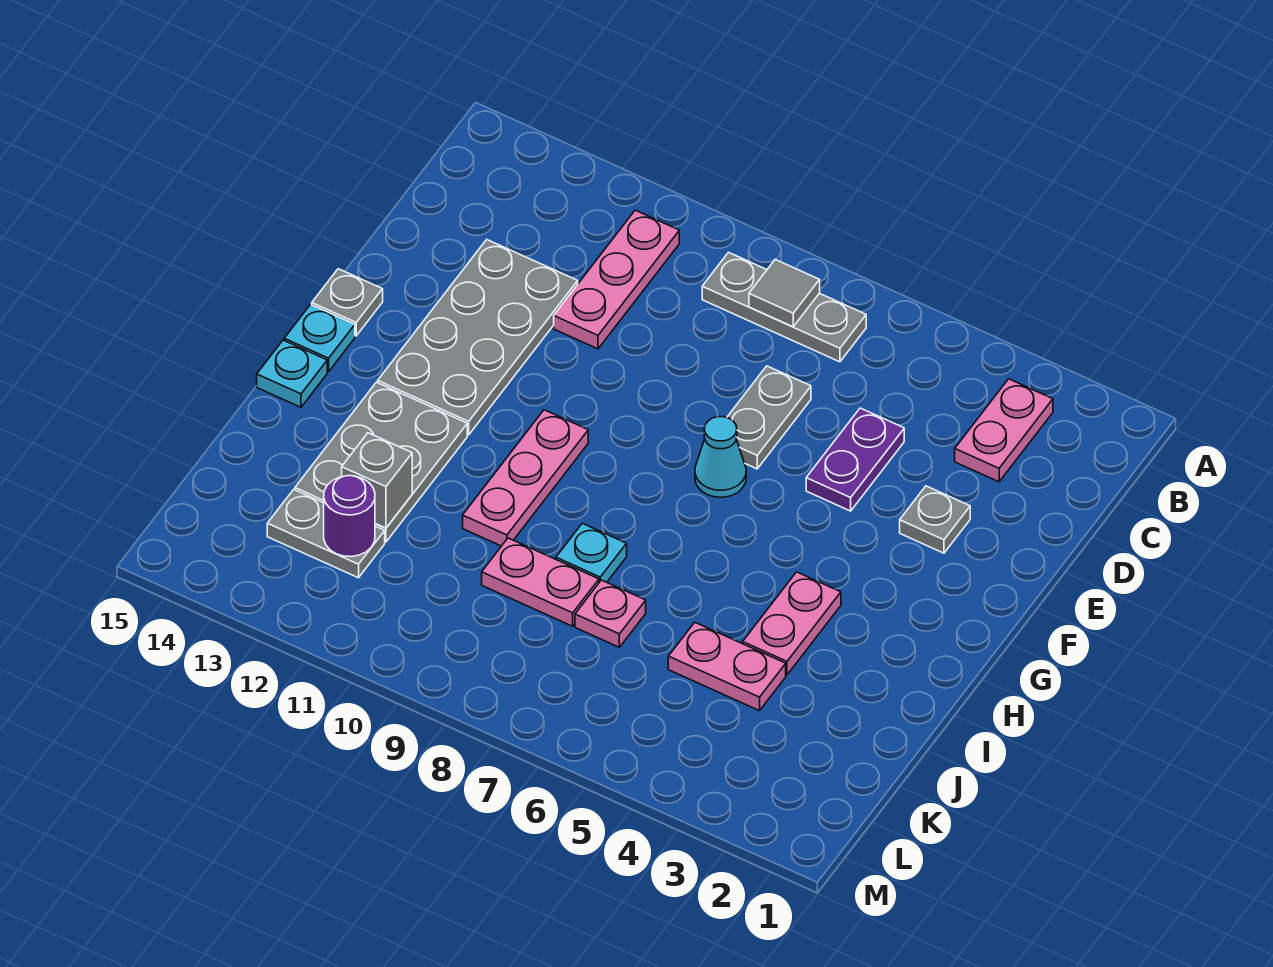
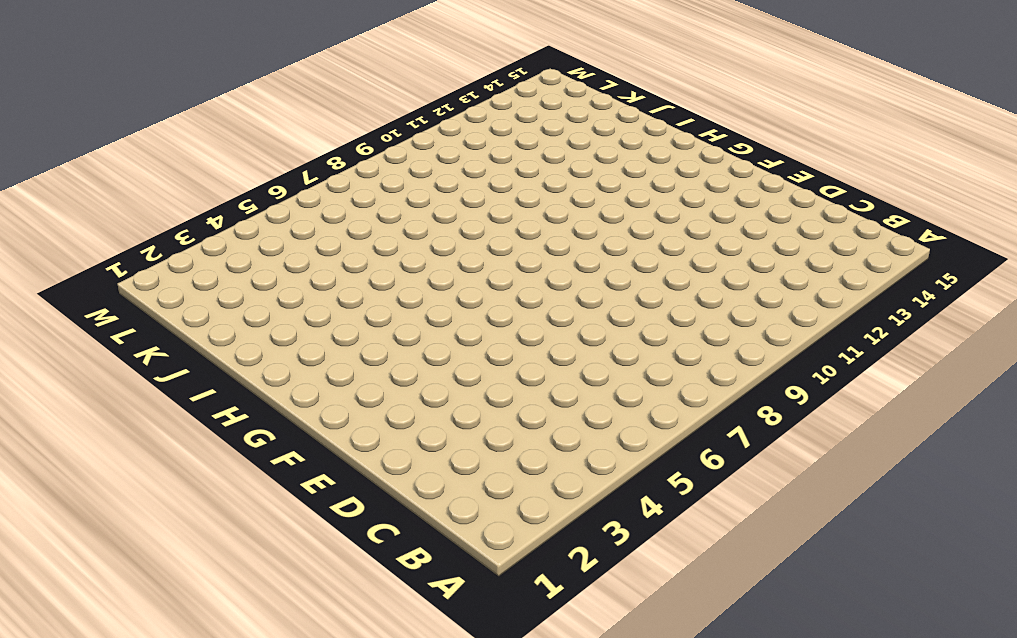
none -> pink plate B3:C3 level 1
none -> grey plate B7:B9 level 1
none -> pink plate B11:D11 level 1

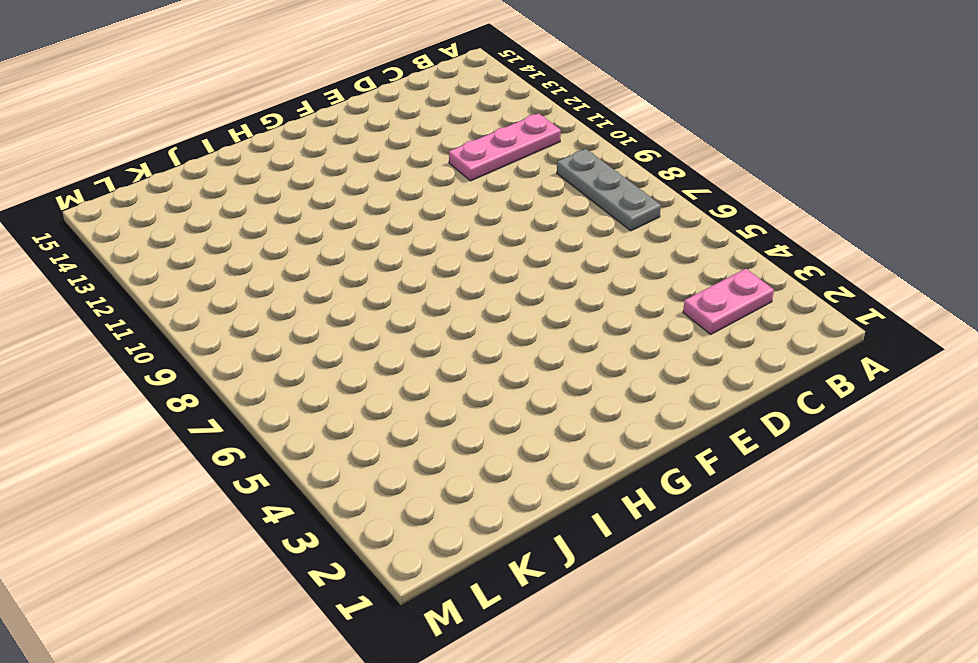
none -> purple plate D5:E5 level 1
none -> grey plate D7:E7 level 1
none -> grey plate D12:G13 level 1

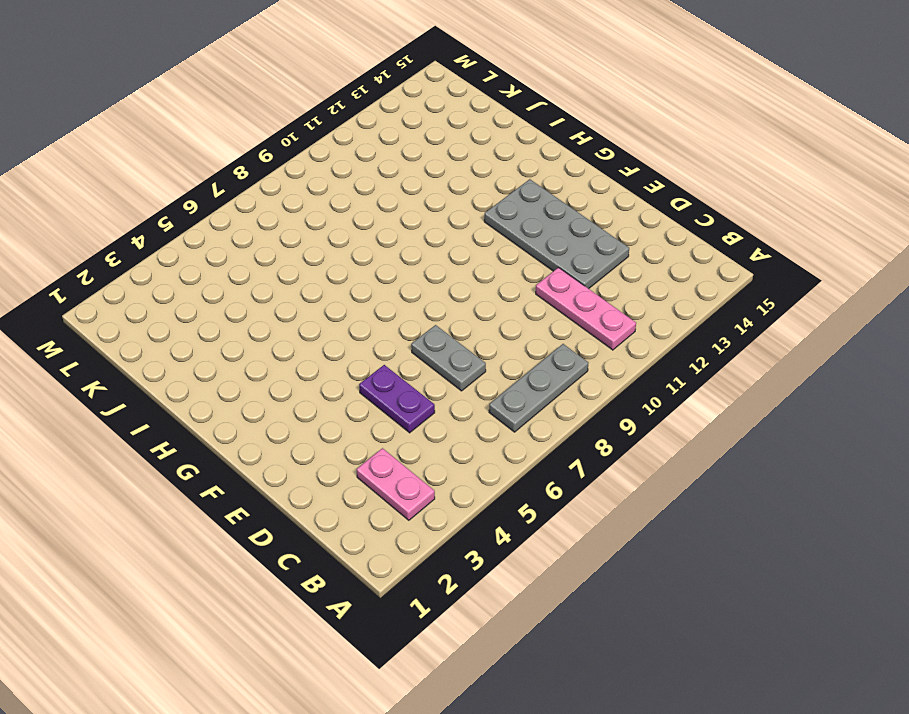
none -> grey plate E3 level 1
none -> cyan cone F7 level 1
none -> grey plate F15 level 1

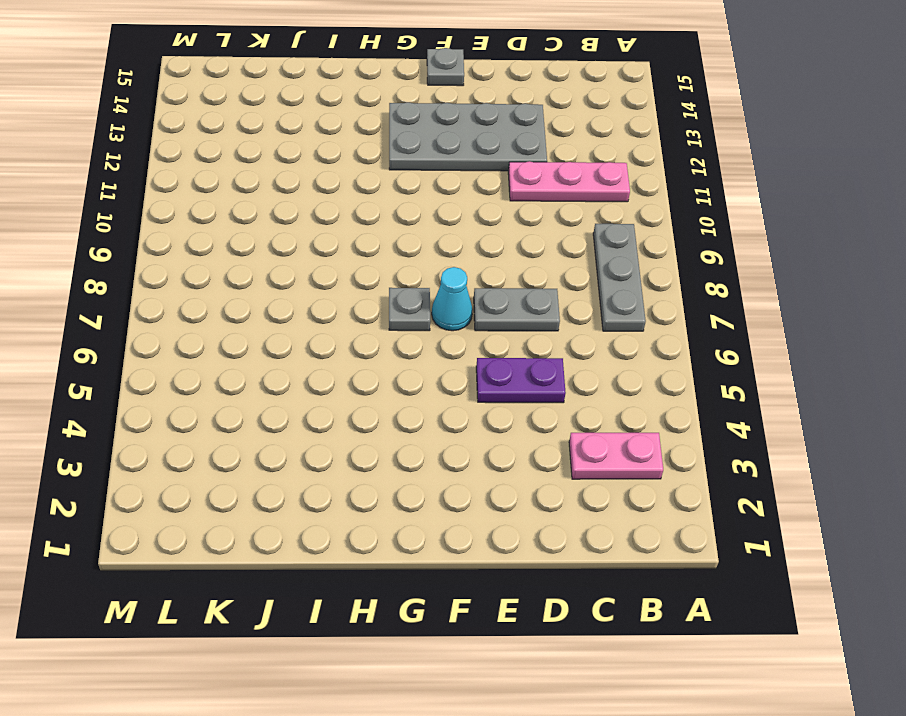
grey plate G7 level 1 -> grey plate E3 level 1
none -> pink plate G10:I10 level 1
none -> cyan plate G15 level 1
none -> pink plate H4:I4 level 1

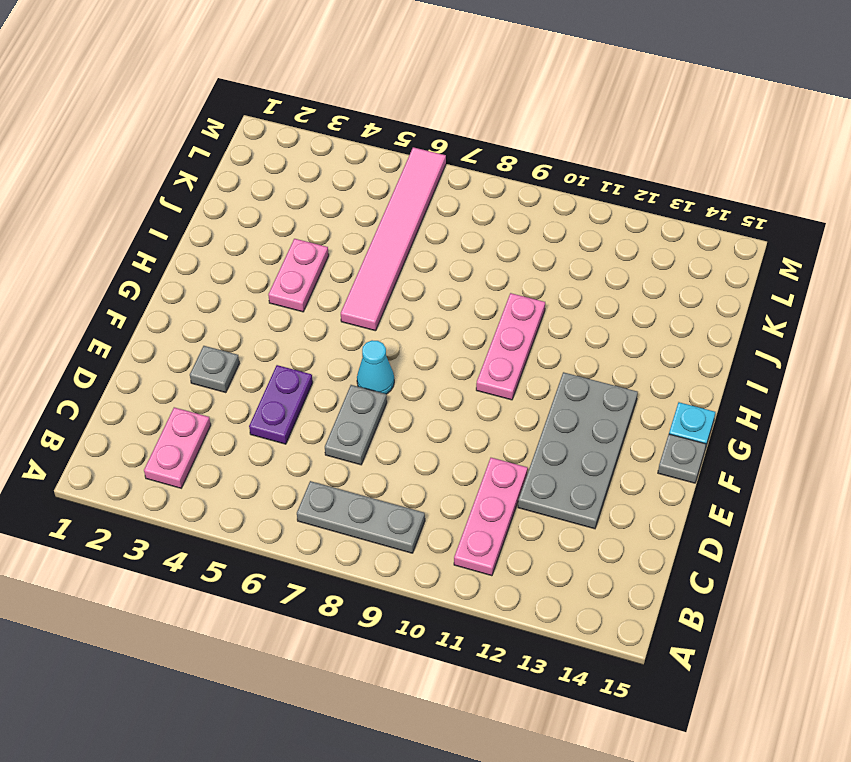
pink tile H6:M6 level 1 -> none
none -> grey plate H12:J13 level 1
none -> cyan plate H15 level 1
none -> cyan plate I8 level 1

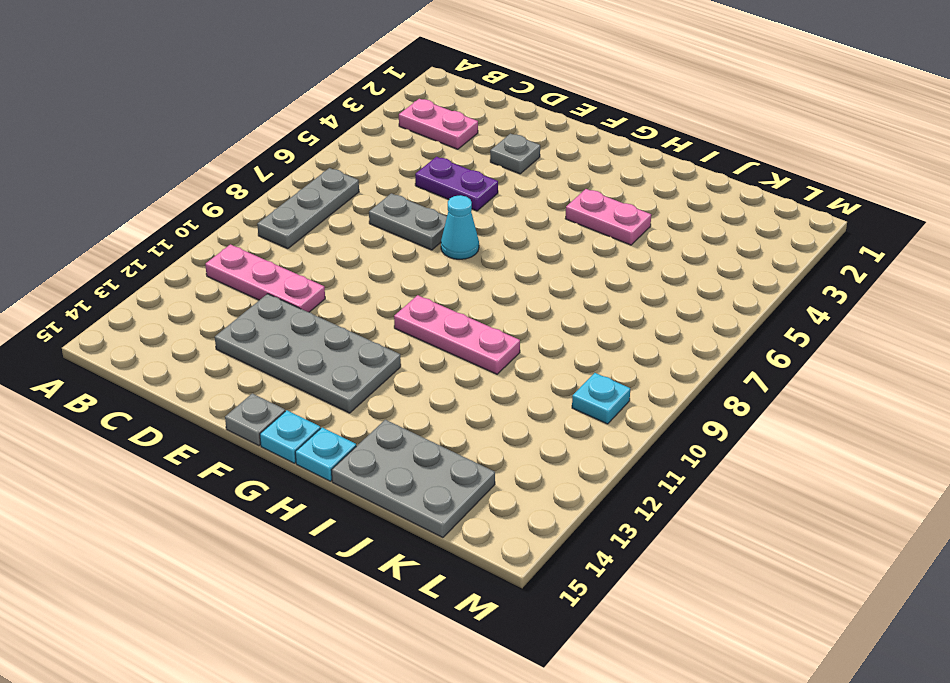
grey plate I14:K15 level 1 -> grey plate H12:J13 level 1
cyan plate L10 level 1 -> cyan plate I8 level 1
none -> pink plate J4:J5 level 1
none -> pink plate J7 level 1
none -> pink plate J8:J9 level 1

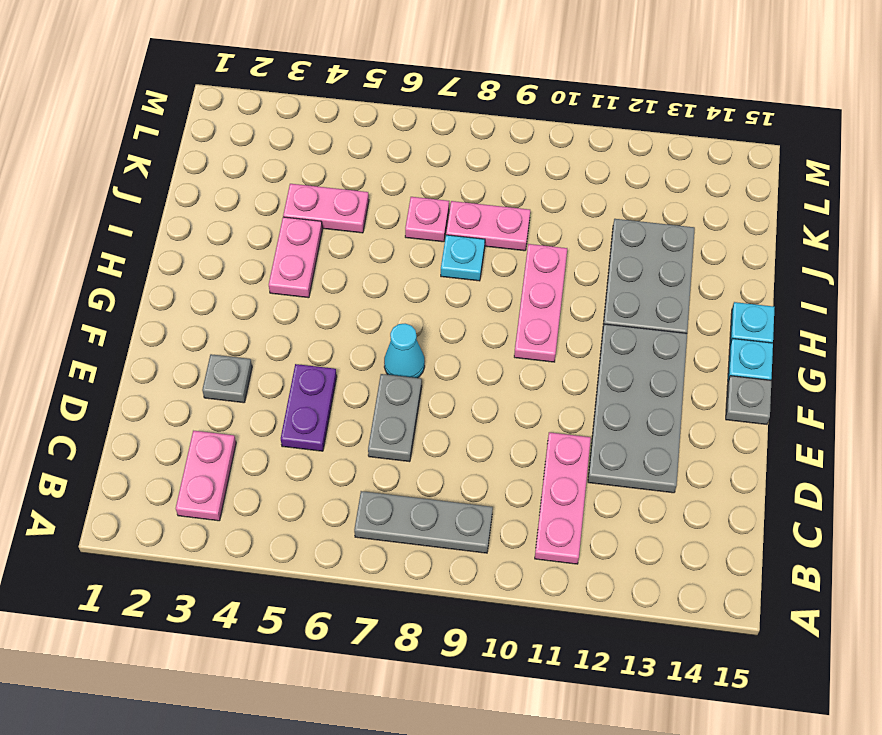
none -> grey plate K12:K13 level 1
none -> grey tile B8 level 2
none -> grey brick J12 level 2

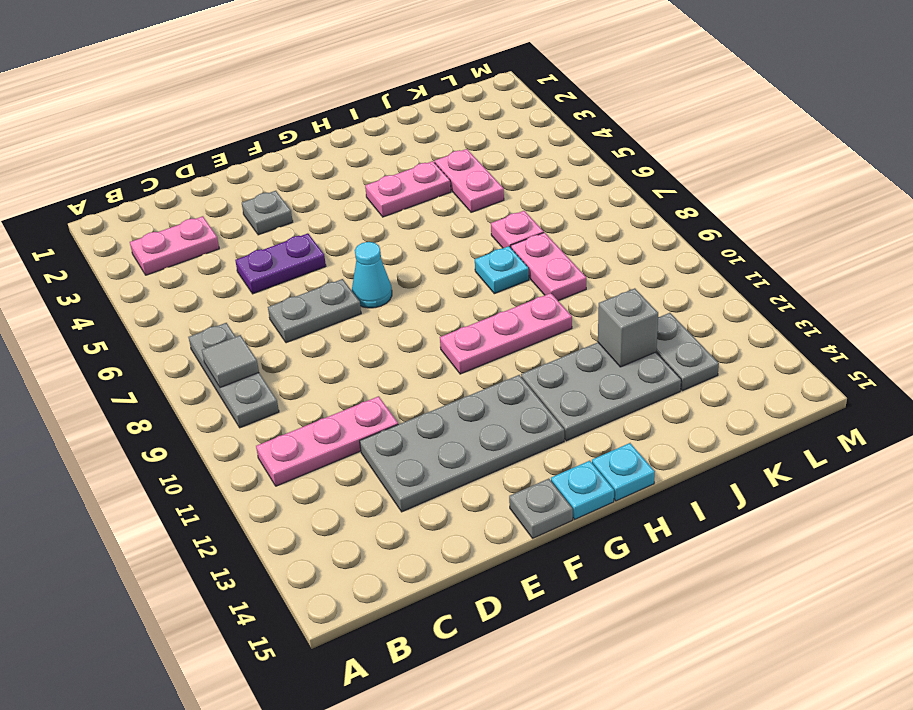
none -> purple round brick K12 level 2

